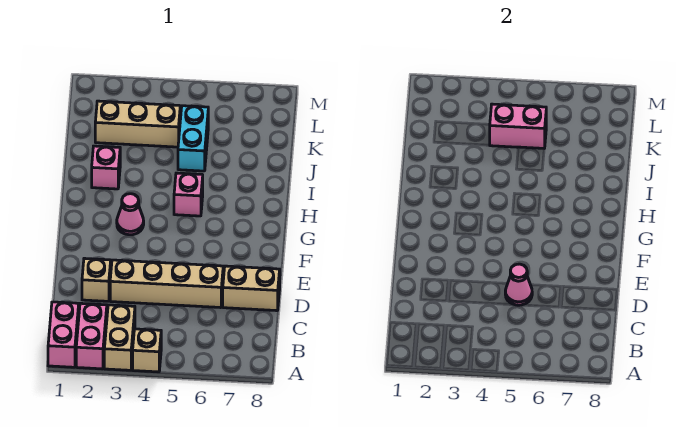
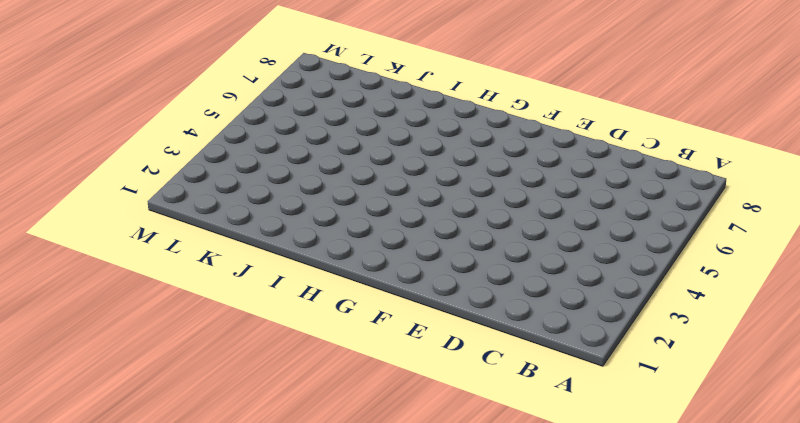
none -> pink brick A1:B1 level 1
none -> pink brick A2:B2 level 1
none -> tan brick A3:B3 level 1

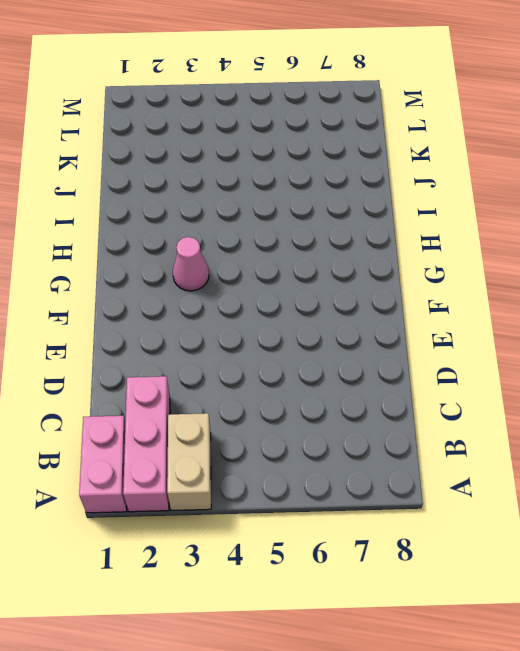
pink brick A2:C2 level 1 -> pink brick A2:B2 level 1
none -> tan brick A4 level 1
none -> tan brick D2 level 1
none -> tan brick D3:D6 level 1

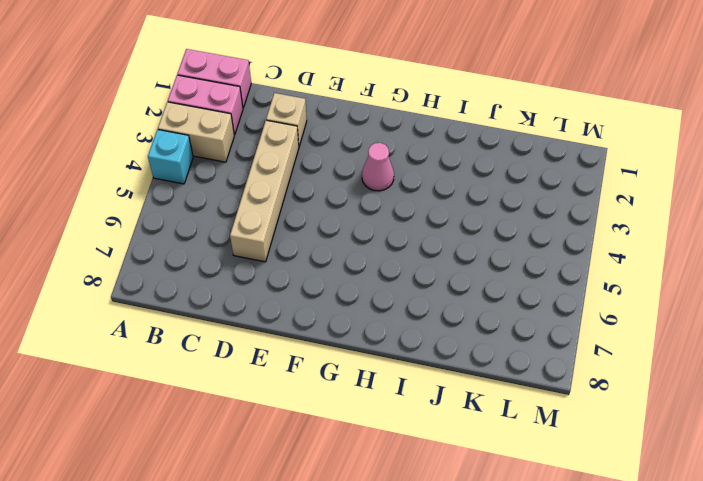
cyan brick A4 level 1 -> tan brick A4 level 1
none -> tan brick D7:D8 level 1
none -> pink brick H5 level 1
none -> pink brick I2 level 1

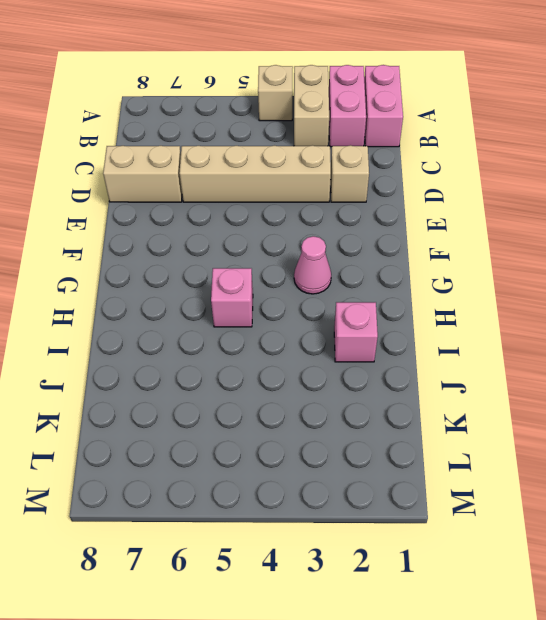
none -> cyan brick J5:K5 level 1
none -> tan brick K2:K4 level 1
none -> pink cone D5 level 2

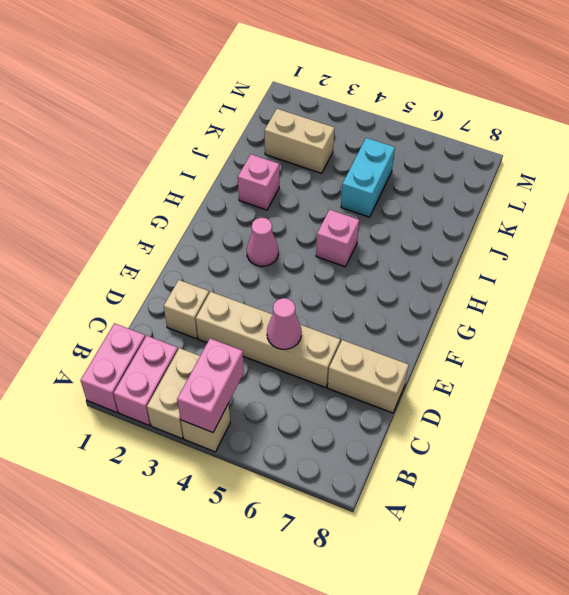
pink brick A4:B4 level 2 -> pink brick K4:K5 level 2
tan brick K2:K3 level 1 -> tan brick K2:K4 level 1

